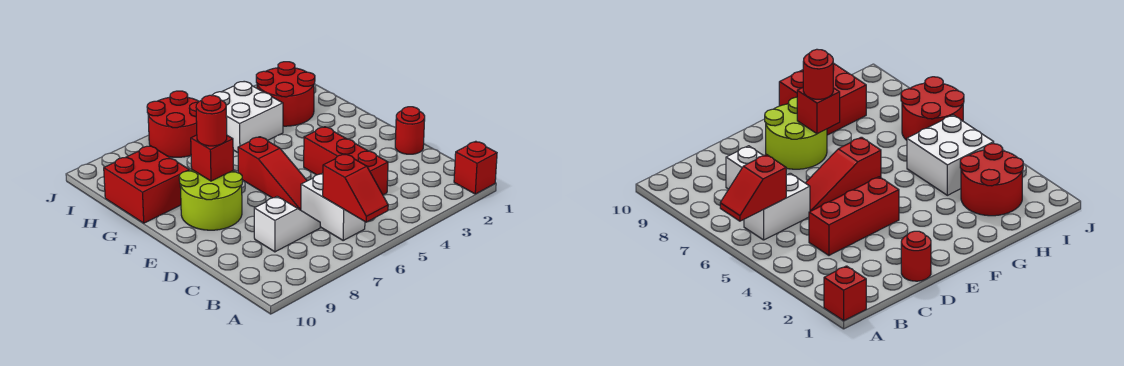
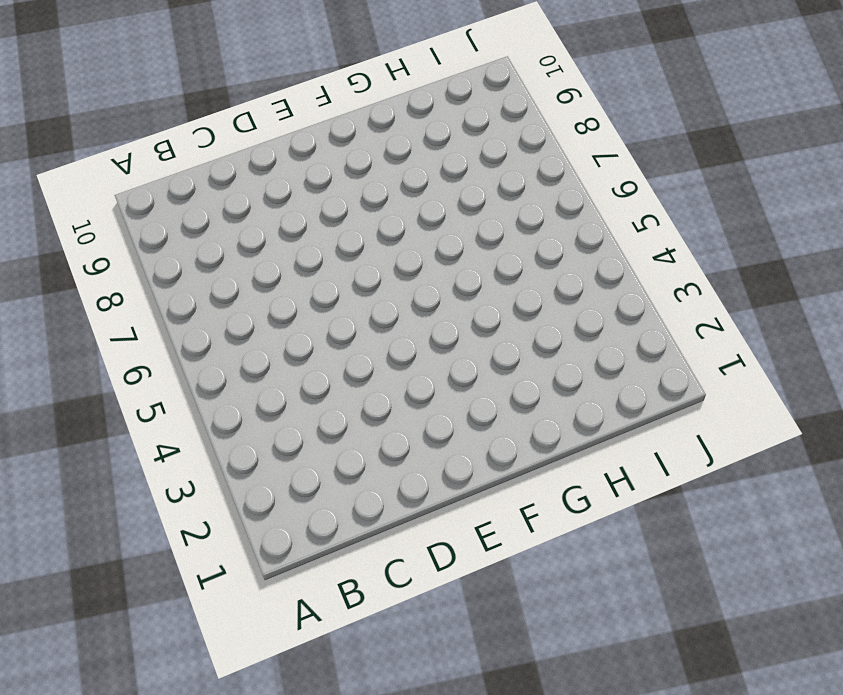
none -> red brick A1 level 1
none -> white brick B6:C6 level 1
none -> red brick C4:E4 level 1

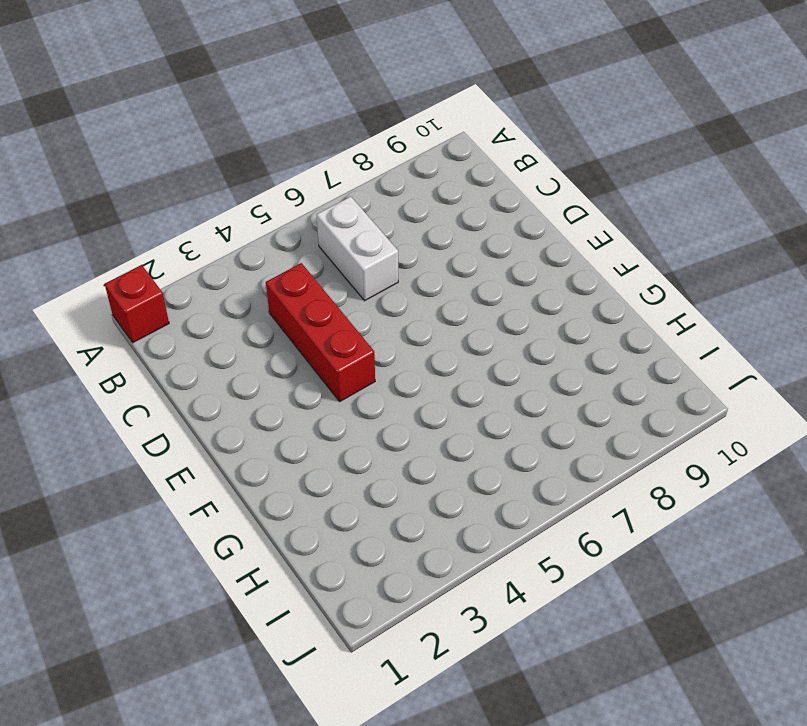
none -> white slope C7:C8 level 1 top 8
none -> red round brick D1 level 1
none -> red slope D6:F6 level 1 top F

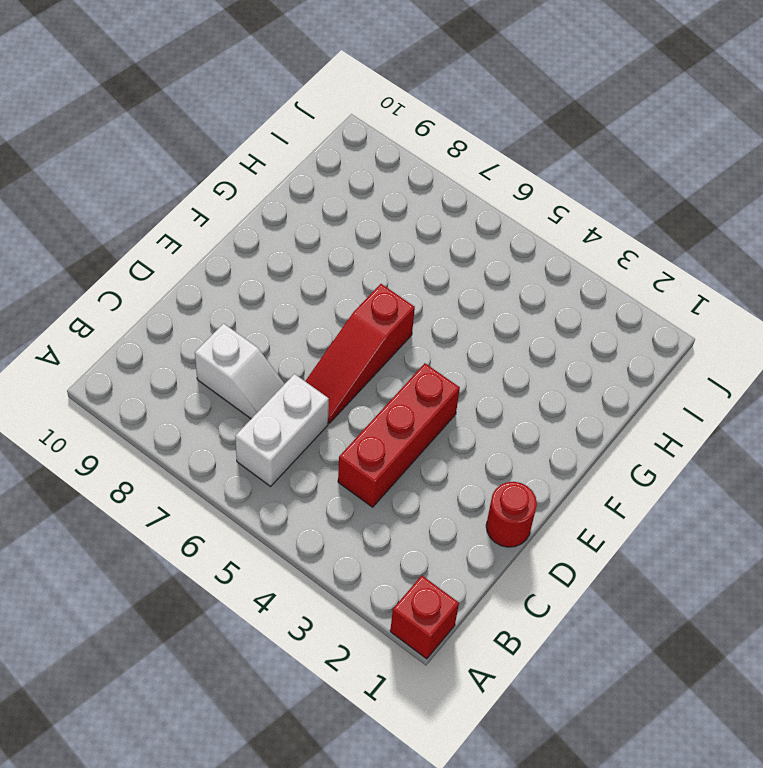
none -> lime round brick E8:F9 level 1
none -> red brick G9:H10 level 1
none -> red round brick H2:I3 level 1

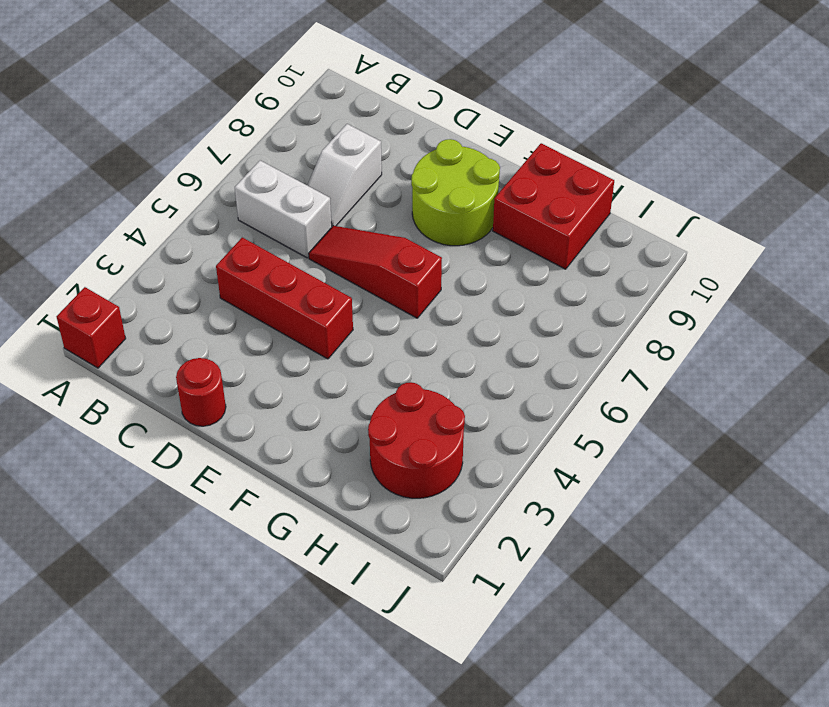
none -> white brick H4:I5 level 1
none -> red round brick I6:J7 level 1
none -> red slope A6:B6 level 2 top B

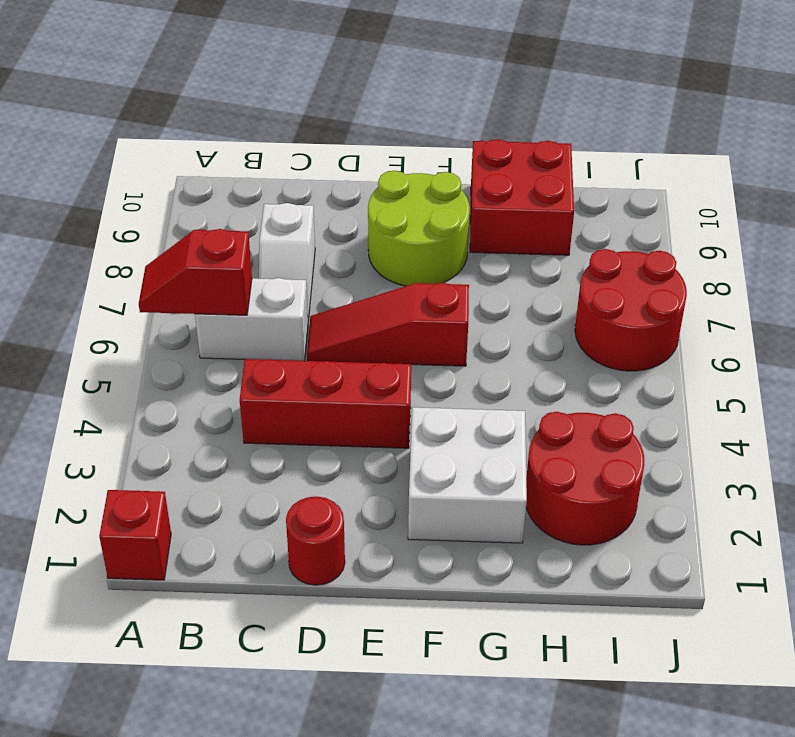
white brick F2:G3 level 1 -> white brick H4:I5 level 1
none -> red brick F8 level 2
none -> red round brick F8 level 3

